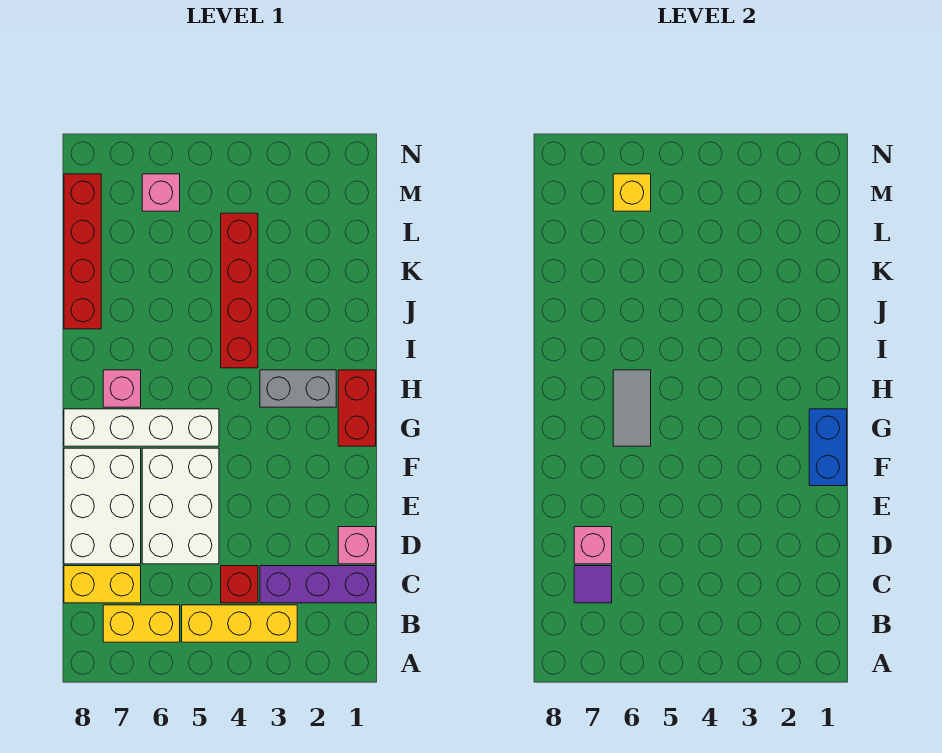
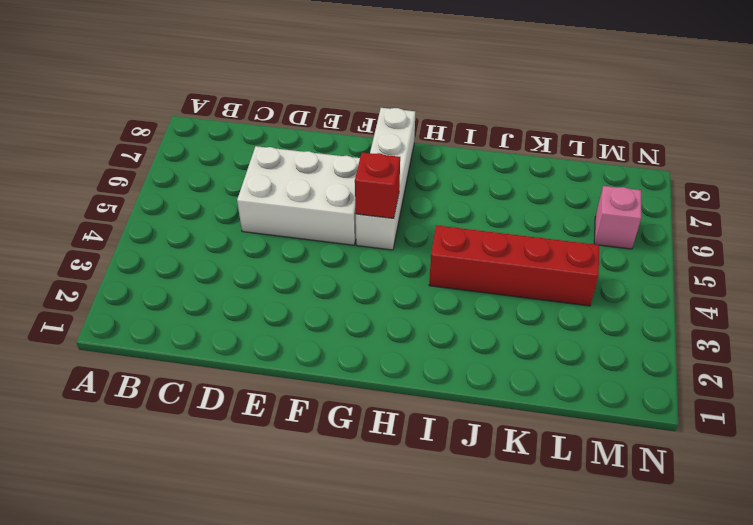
red brick G5 level 2 -> red brick C4 level 1
none -> yellow brick B3:B5 level 1
none -> yellow brick B6:B7 level 1
none -> purple brick C1:C3 level 1

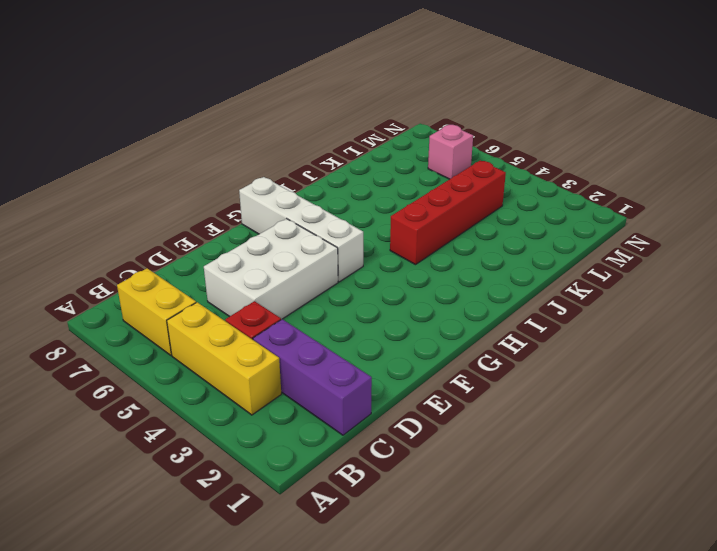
none -> yellow brick C7:C8 level 1
none -> pink brick D1 level 1
none -> white brick D7:F8 level 1

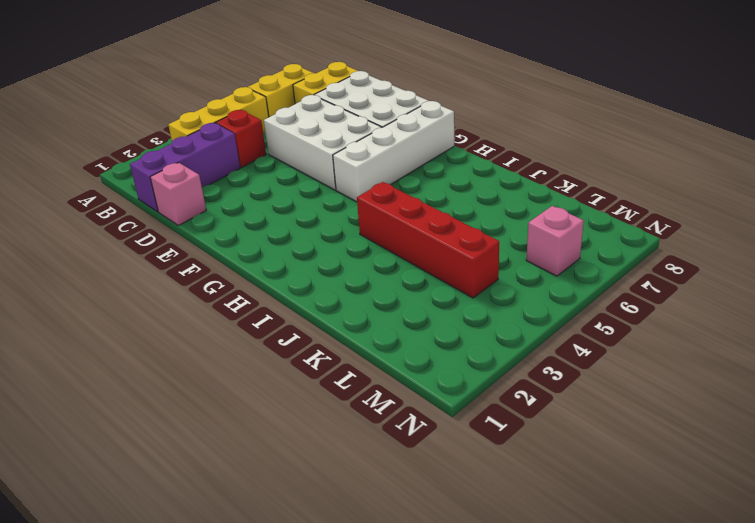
none -> red brick G1:H1 level 1
none -> grey brick H2:H3 level 1
none -> pink brick H7 level 1

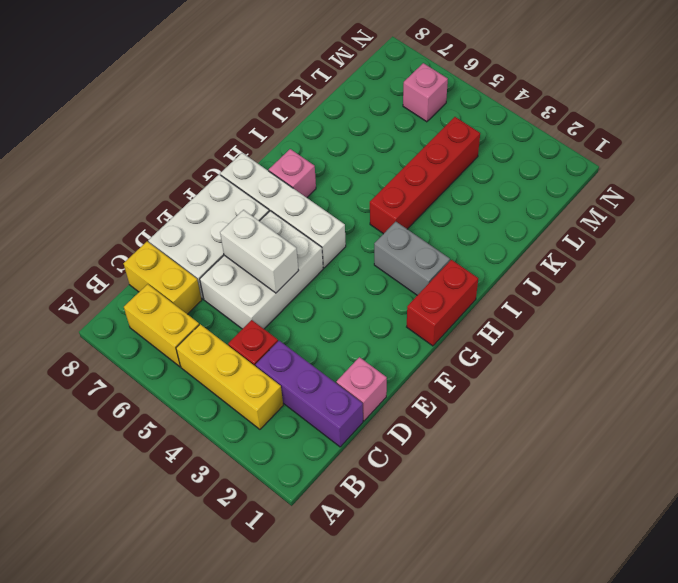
white brick E5:E6 level 2 -> none
none -> red brick J8:M8 level 1
none -> purple tile C7 level 2
none -> pink brick D7 level 2

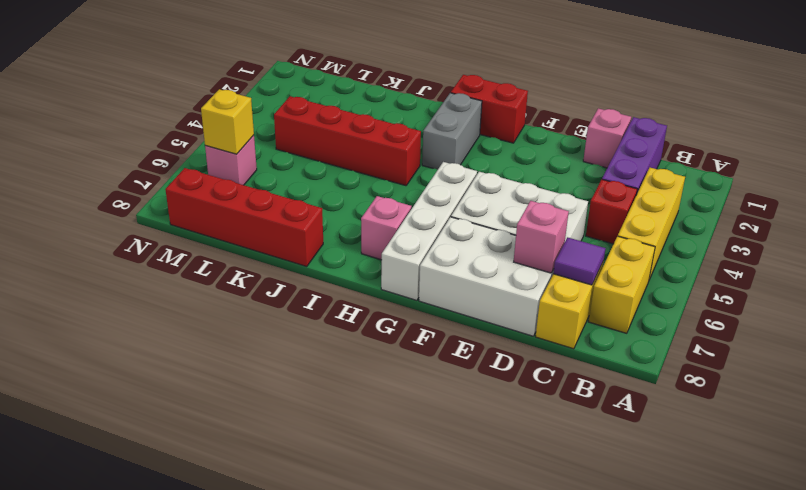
none -> blue brick F1:G1 level 2
none -> grey tile G6:H6 level 2

